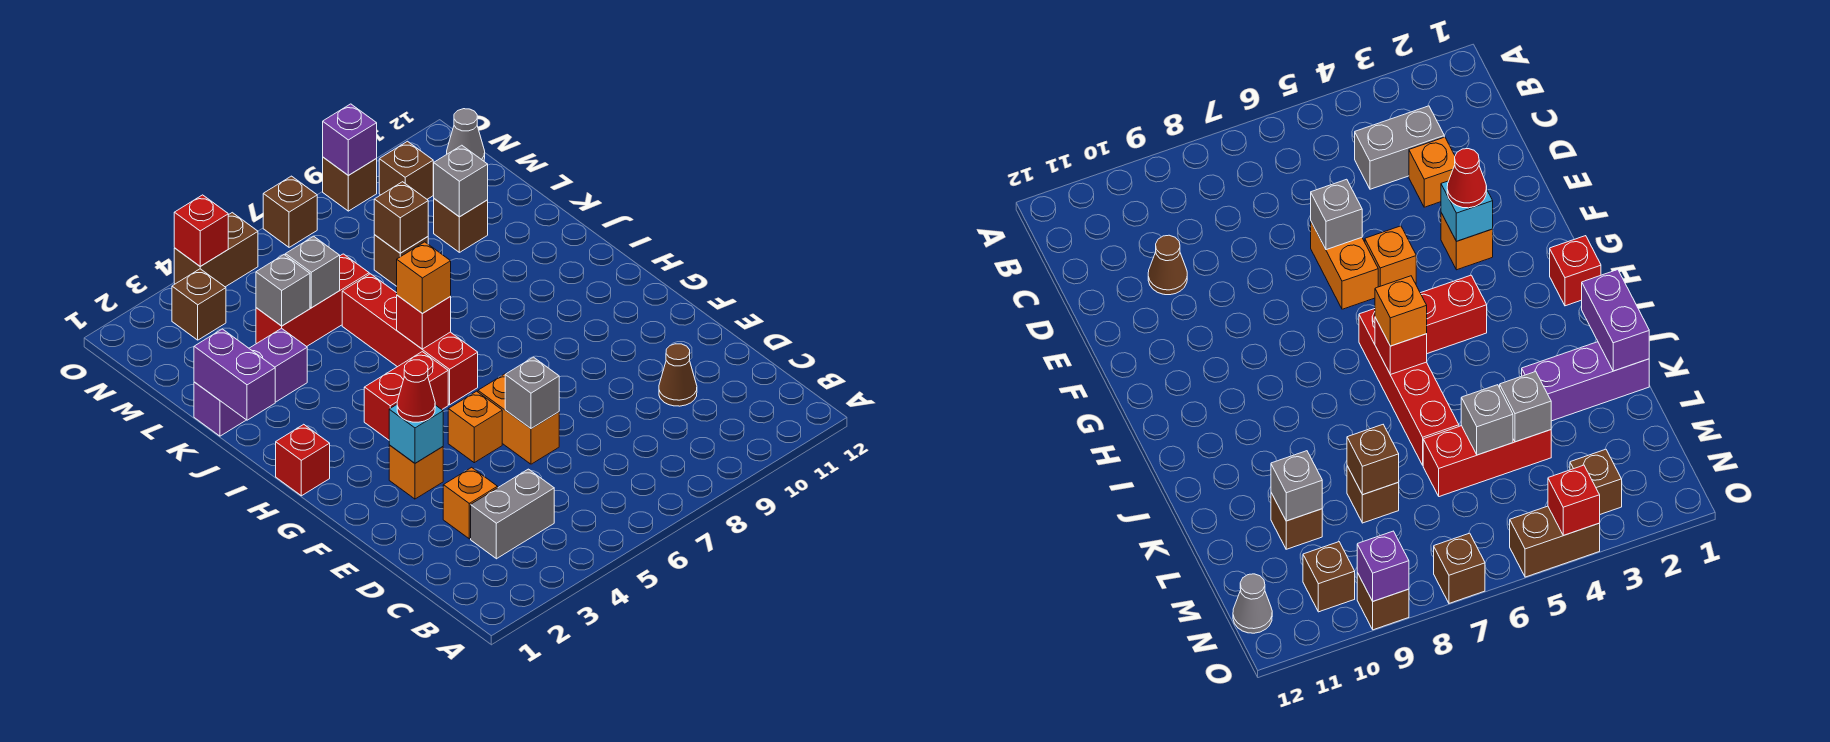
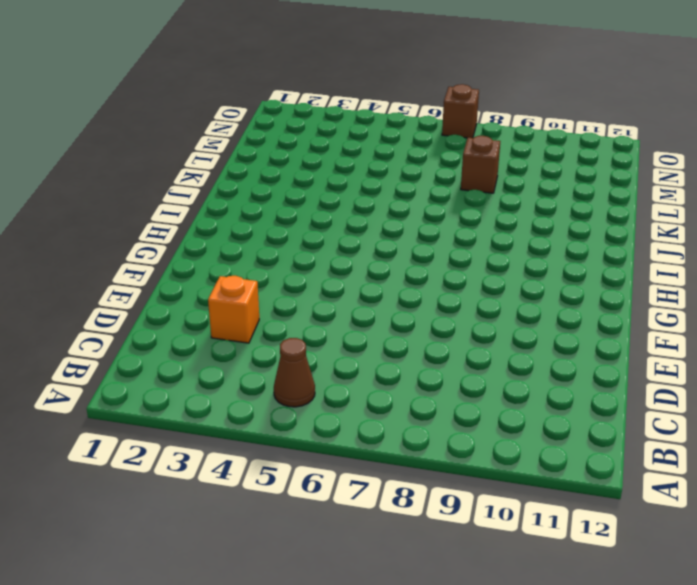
brown cone B5 level 1 -> brown cone D10 level 1
none -> grey brick C3:C4 level 1
none -> orange brick E6:F6 level 1
none -> orange brick F3 level 1
none -> orange brick F5 level 1

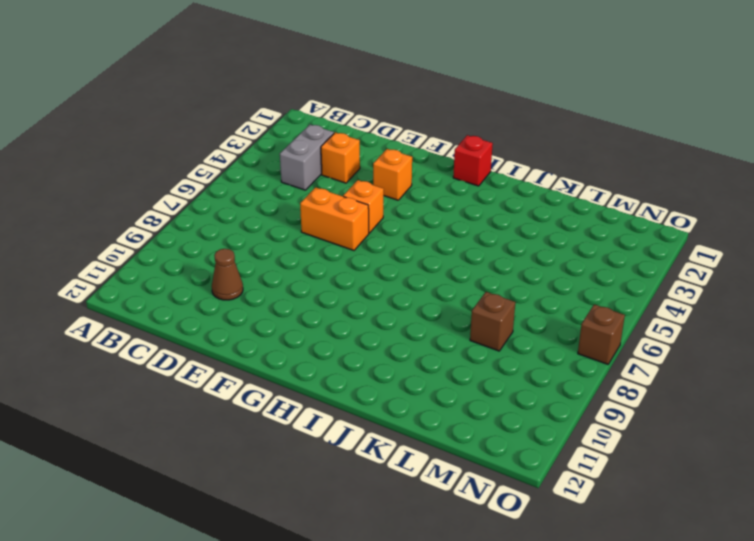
none -> red brick H4:H5 level 1
none -> red brick H6:K6 level 1
none -> purple brick K1:K3 level 1
none -> red brick L4:L6 level 1

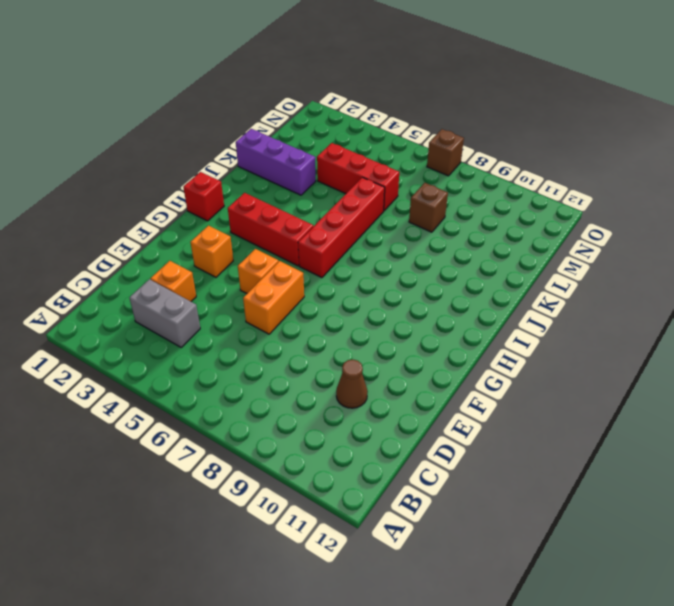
red brick H3:H5 level 1 -> red brick H4:H5 level 1
none -> brown brick L10 level 1
none -> brown brick N3 level 1
none -> brown brick N10 level 1
none -> grey cone N12 level 1

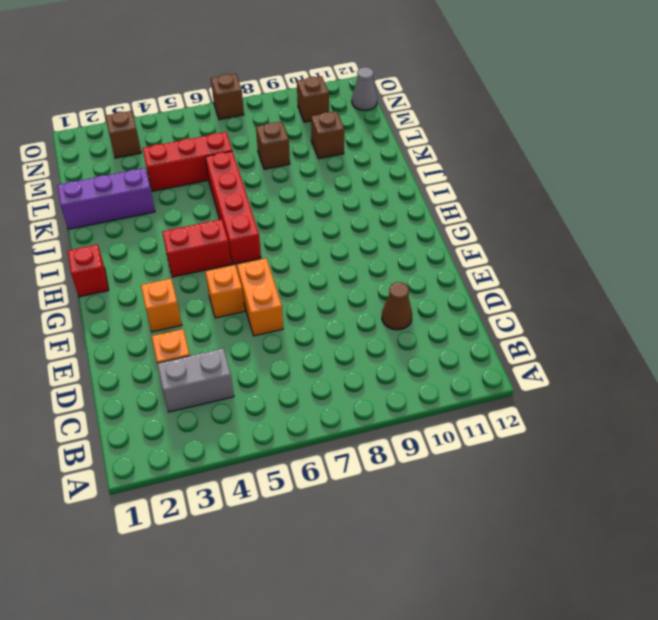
none -> brown brick O4:O5 level 1
none -> brown brick O9 level 1
none -> grey brick E6 level 2
none -> cyan brick F3 level 2

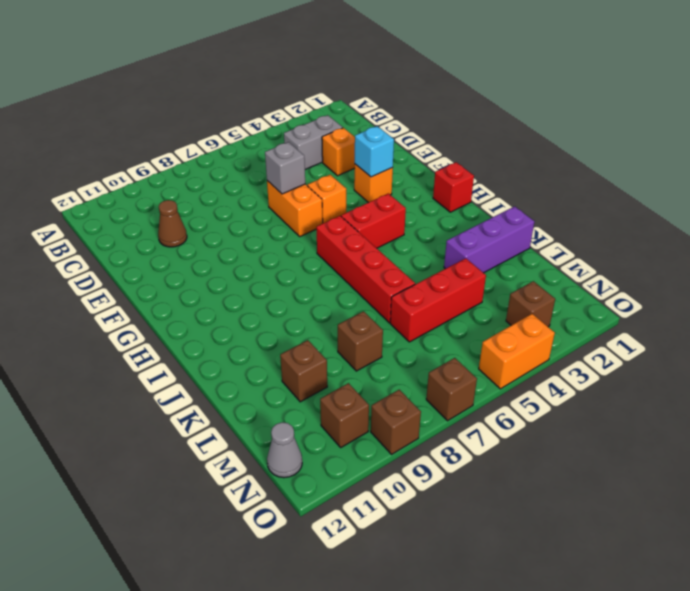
orange brick O4:O5 level 1 -> brown brick O4:O5 level 1
none -> red brick I6 level 2
none -> purple brick J1:K1 level 2
none -> grey brick L4 level 2
none -> grey brick L5 level 2

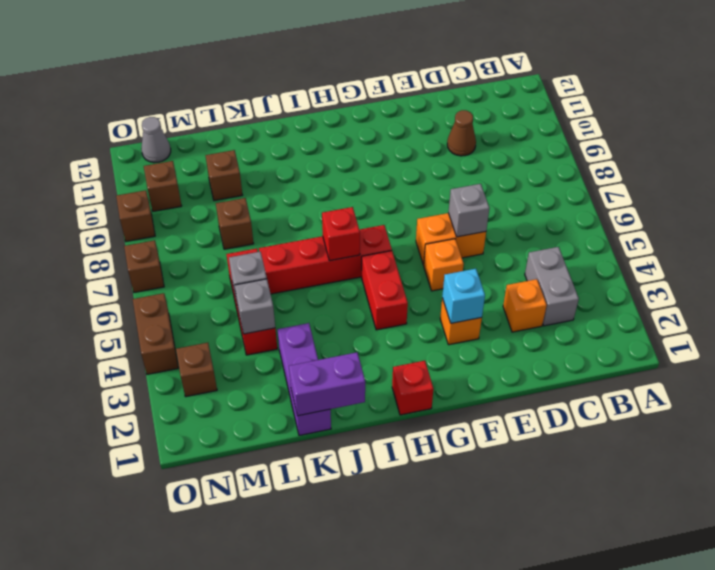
none -> brown brick L8 level 2
none -> grey brick L10 level 2
none -> red brick O4 level 2
none -> purple brick O9 level 2

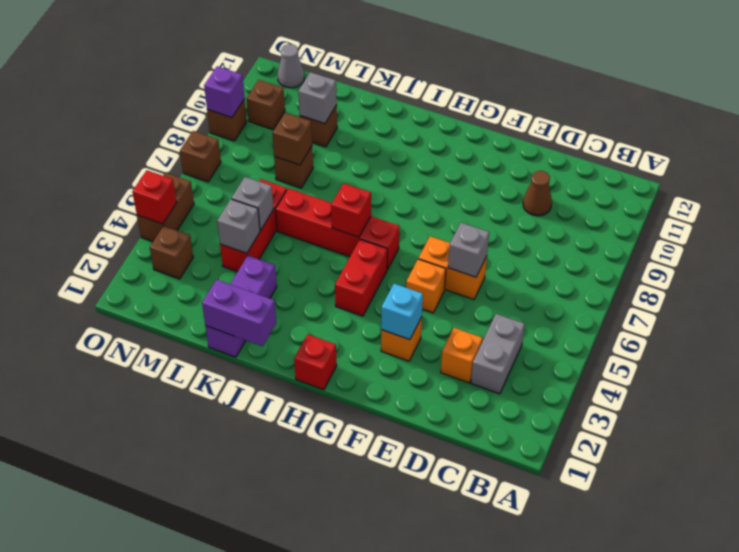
none -> red cone F3 level 3
none -> orange brick I6 level 3

